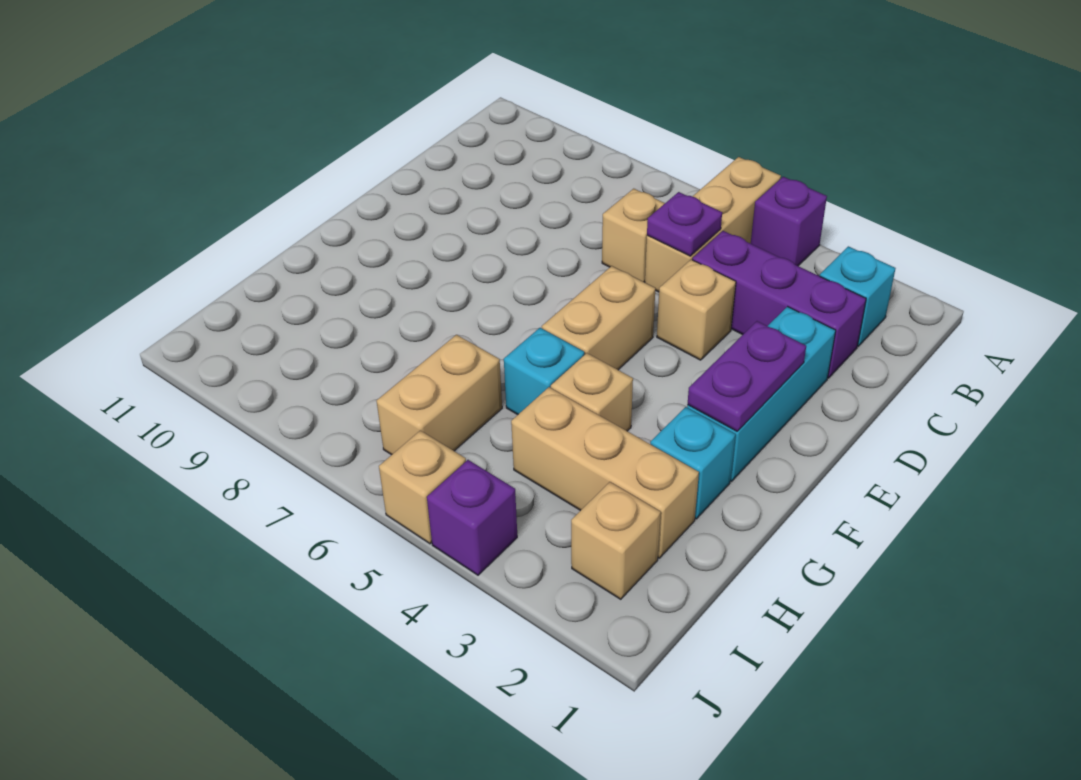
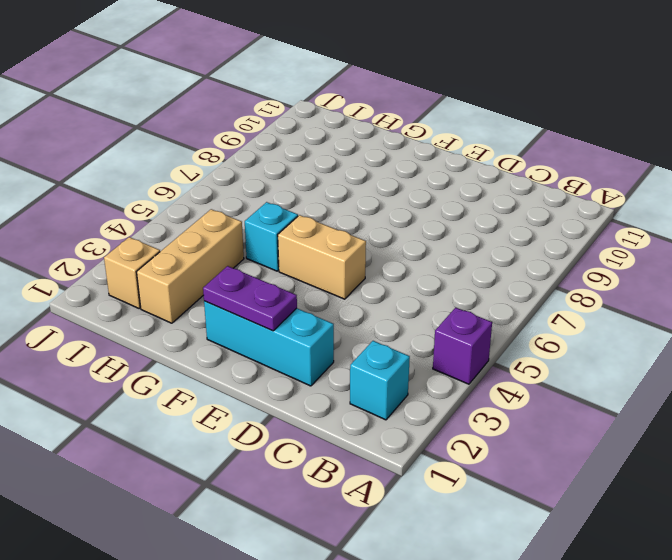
none -> tan brick A5:C5 level 1
none -> purple brick C2:C4 level 1
none -> tan brick C6 level 1

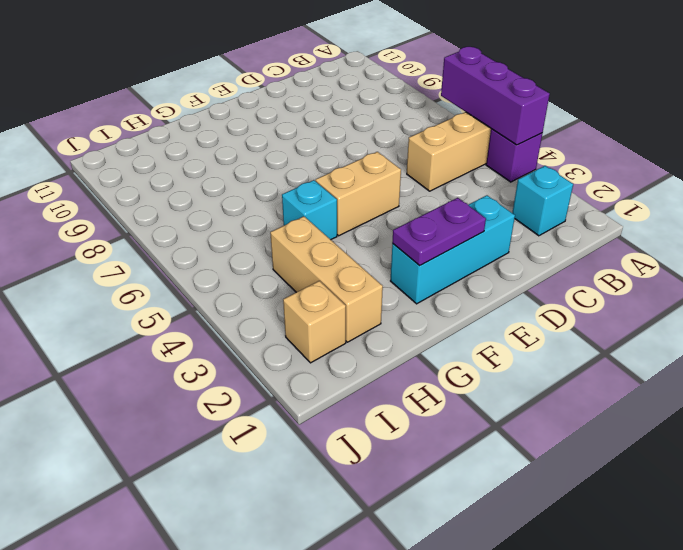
purple brick A4:A6 level 2 -> purple brick C2:C4 level 1
none -> tan brick C6 level 1
none -> tan brick D4 level 1
none -> cyan brick G2 level 1

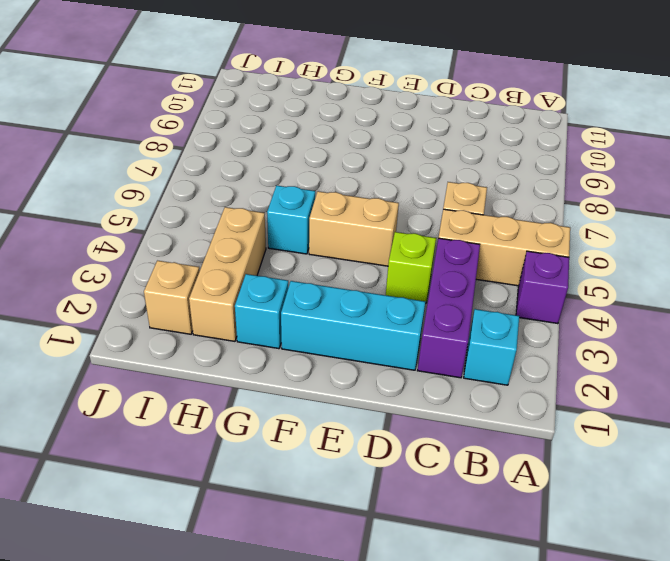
lime brick D4 level 1 -> tan brick D4 level 1
none -> tan brick G4 level 1
none -> tan brick H6:I6 level 1
none -> purple brick J4 level 1

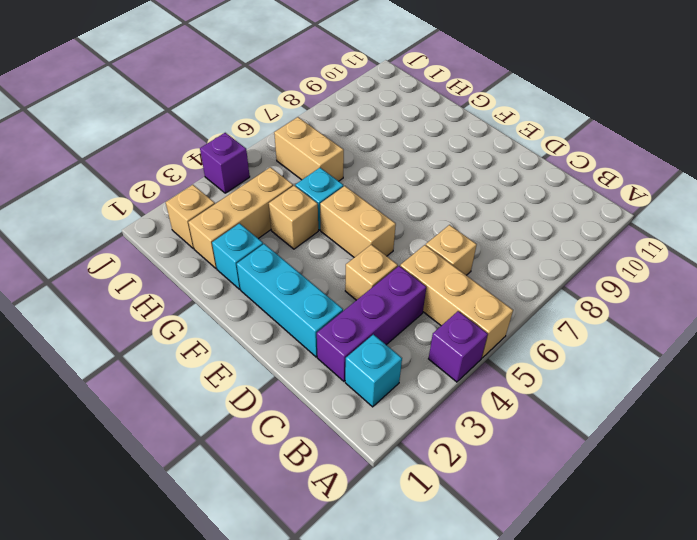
none -> tan brick J5 level 1
none -> purple plate C5 level 2
none -> purple plate E2:F2 level 2

